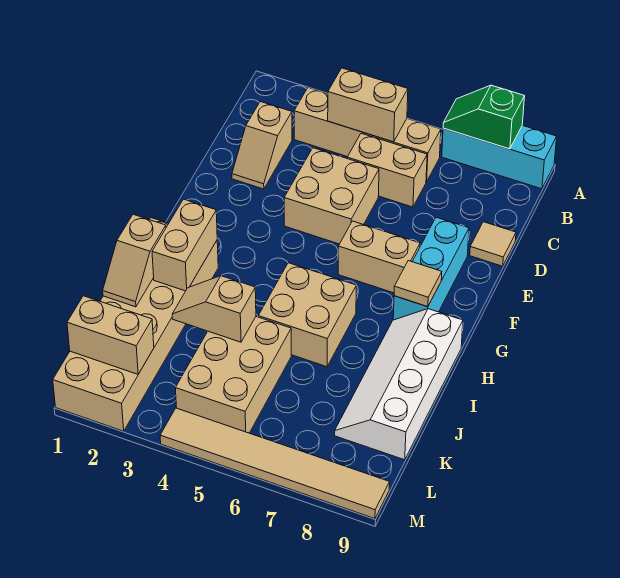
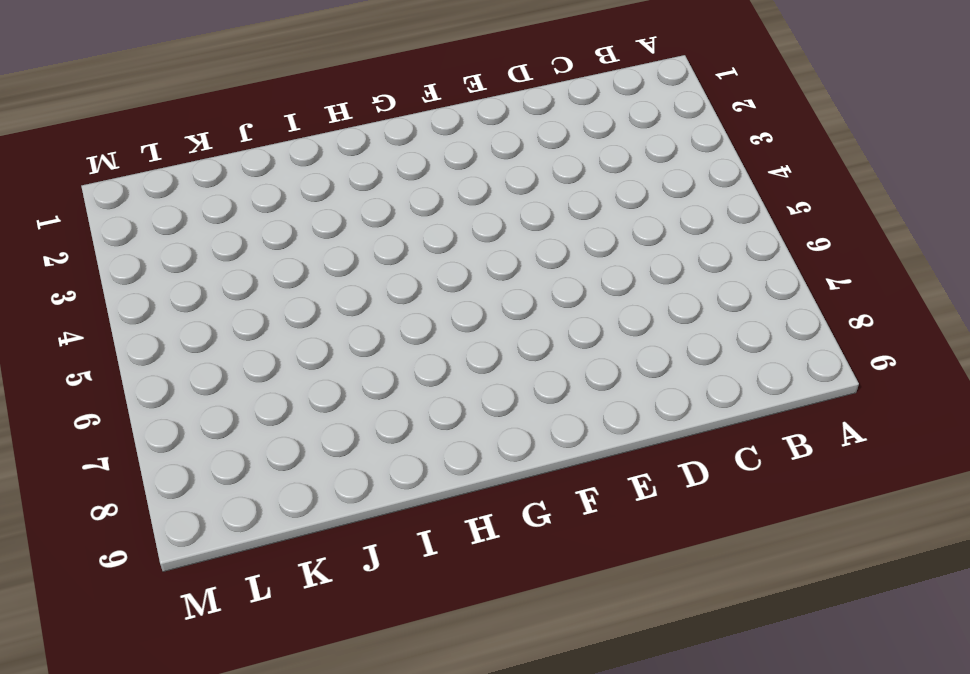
none -> cyan brick A7:A9 level 1
none -> tan brick B3:B6 level 1
none -> tan slope C2:D2 level 1 top C

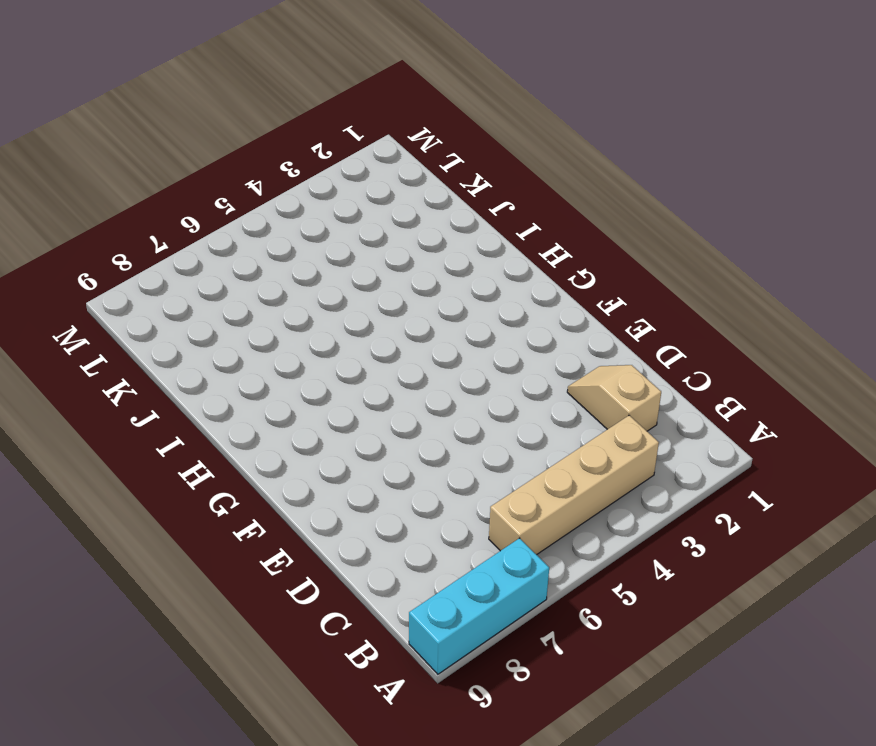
none -> tan brick C5:C6 level 1
none -> tan brick D4:E5 level 1
none -> tan tile D9 level 1

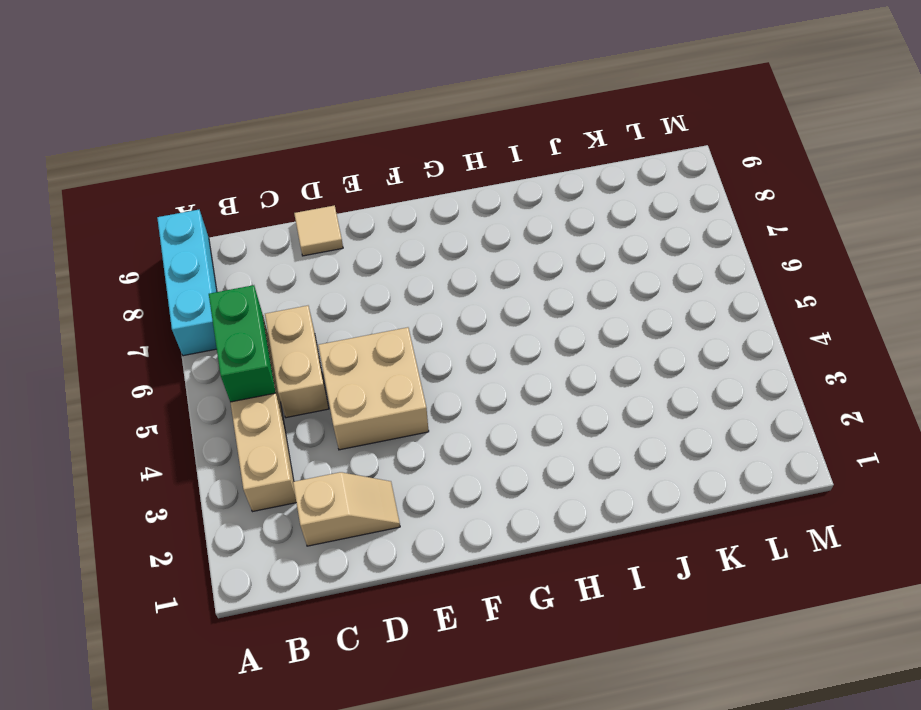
green brick B5:B6 level 2 -> tan brick B4:B5 level 2
none -> cyan brick E8:G8 level 1
none -> tan brick F6:F7 level 1
none -> tan brick H1:M2 level 1

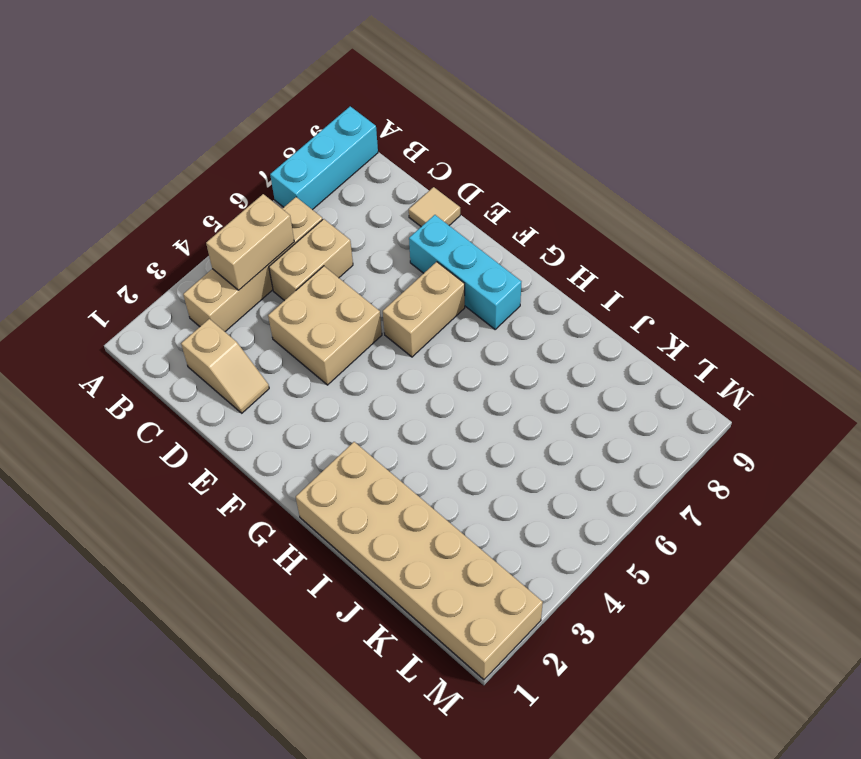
none -> tan brick H5:I6 level 1
none -> white slope H8:K9 level 1 top 9
none -> tan brick J4:L5 level 1

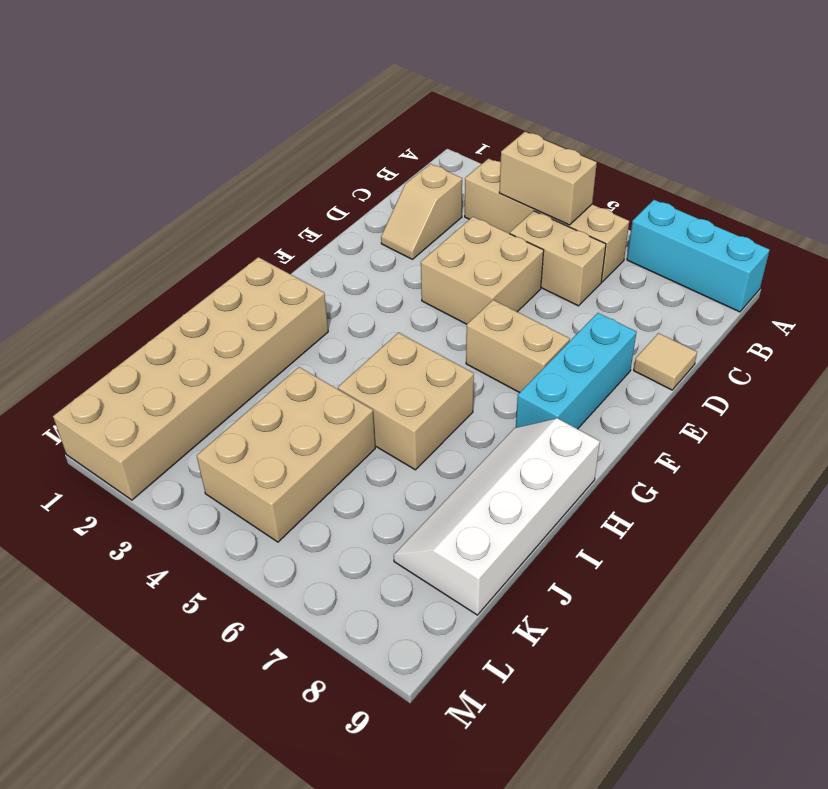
none -> tan tile M4:M9 level 1
none -> green slope A7:A8 level 2 top 8
none -> tan tile G8 level 2

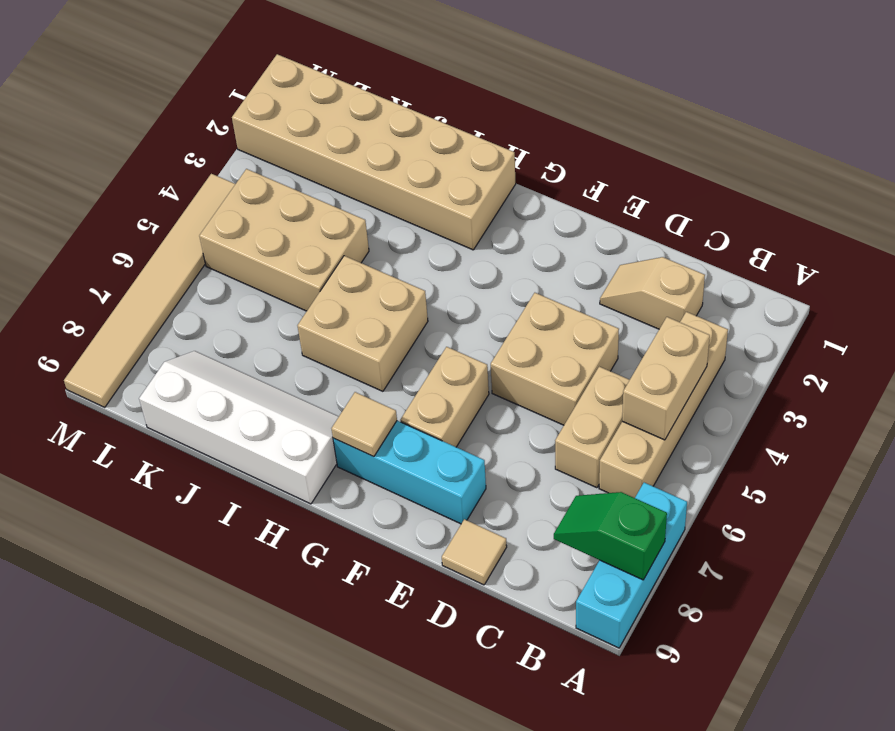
green slope A8:B8 level 2 top A -> green slope A7:A8 level 2 top 8
none -> tan brick H2:I2 level 2
none -> tan slope I1:J1 level 2 top I
none -> tan slope J3:J4 level 2 top 4

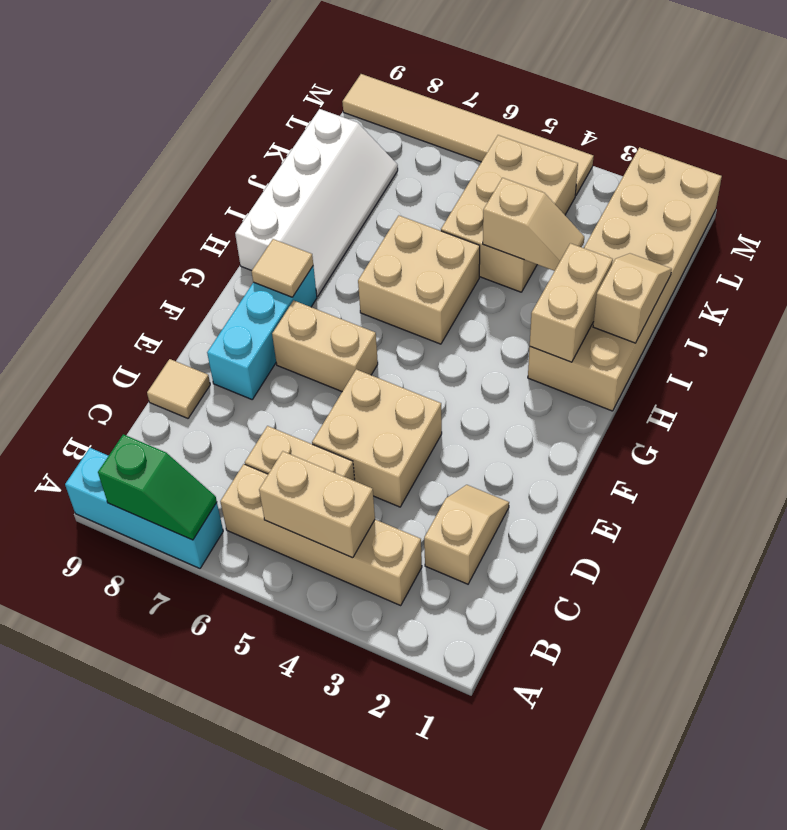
none -> tan brick L1:L2 level 2

